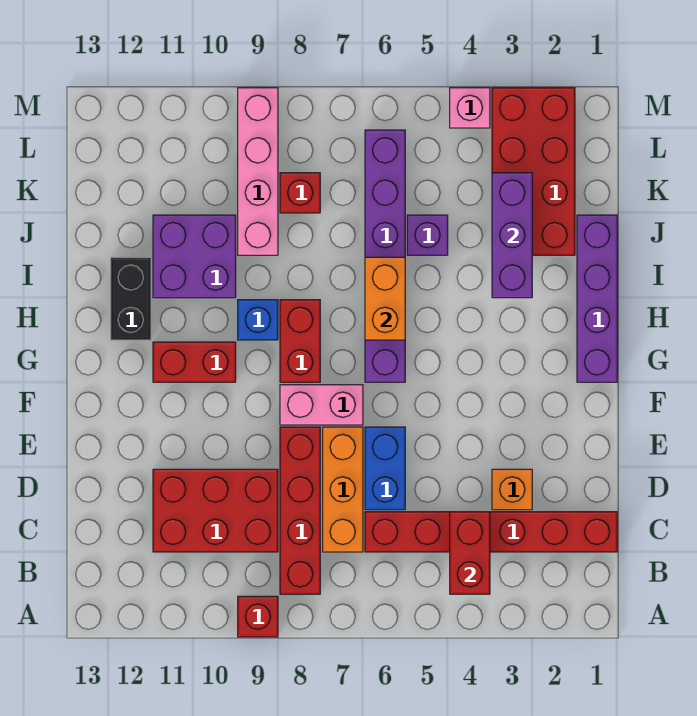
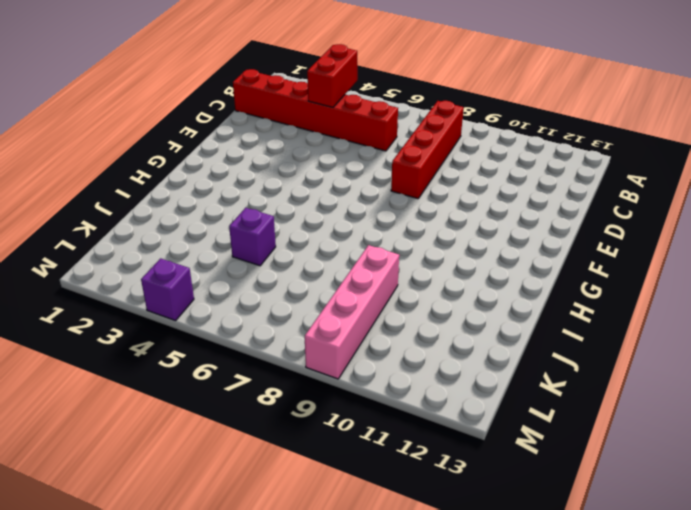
purple brick M4 level 1 -> pink brick M4 level 1
none -> red brick A9 level 1
none -> orange brick C7:E7 level 1
none -> red brick C9:D11 level 1

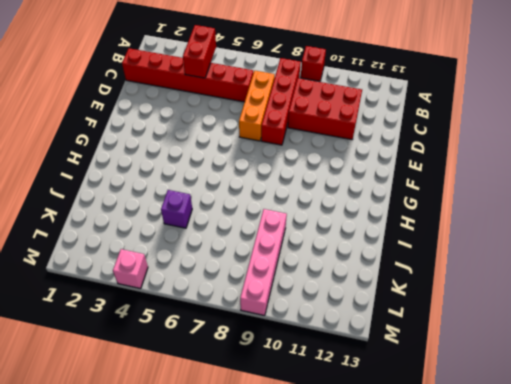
none -> orange brick D3 level 1
none -> blue brick D6:E6 level 1
none -> pink brick F7:F8 level 1

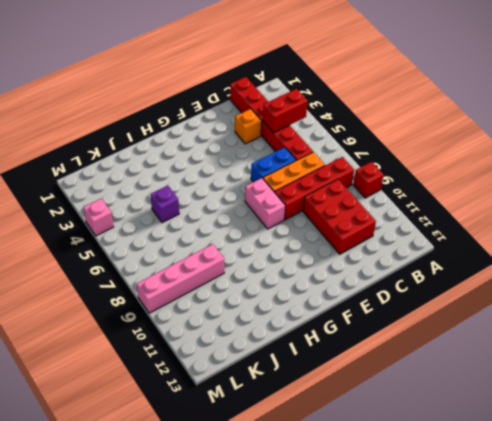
none -> purple brick G1:J1 level 1
none -> purple brick G6:L6 level 1
none -> red brick G8:H8 level 1

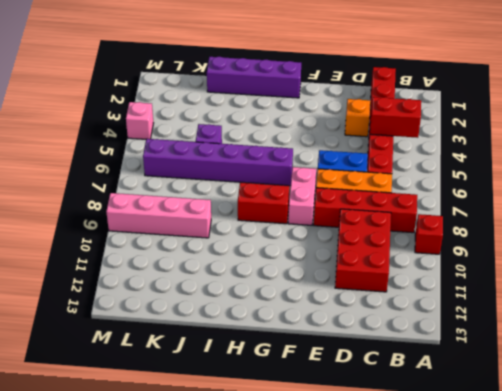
none -> red brick G10:G11 level 1
none -> blue brick H9 level 1
none -> black brick H12:I12 level 1

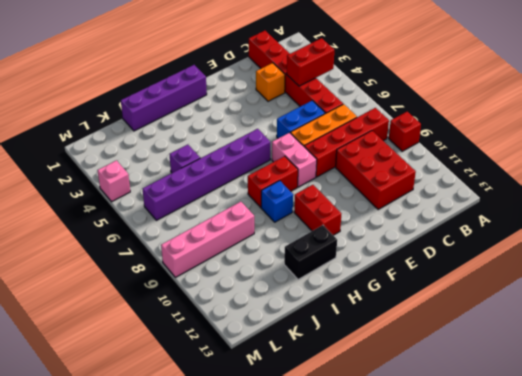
none -> purple brick I10:J11 level 1
none -> red brick J2:M3 level 1
none -> red brick K8 level 1

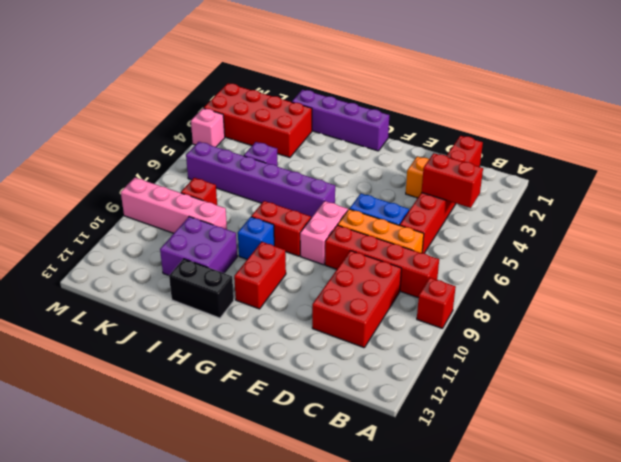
none -> orange brick H6:I6 level 2
none -> purple brick I3:K3 level 2

